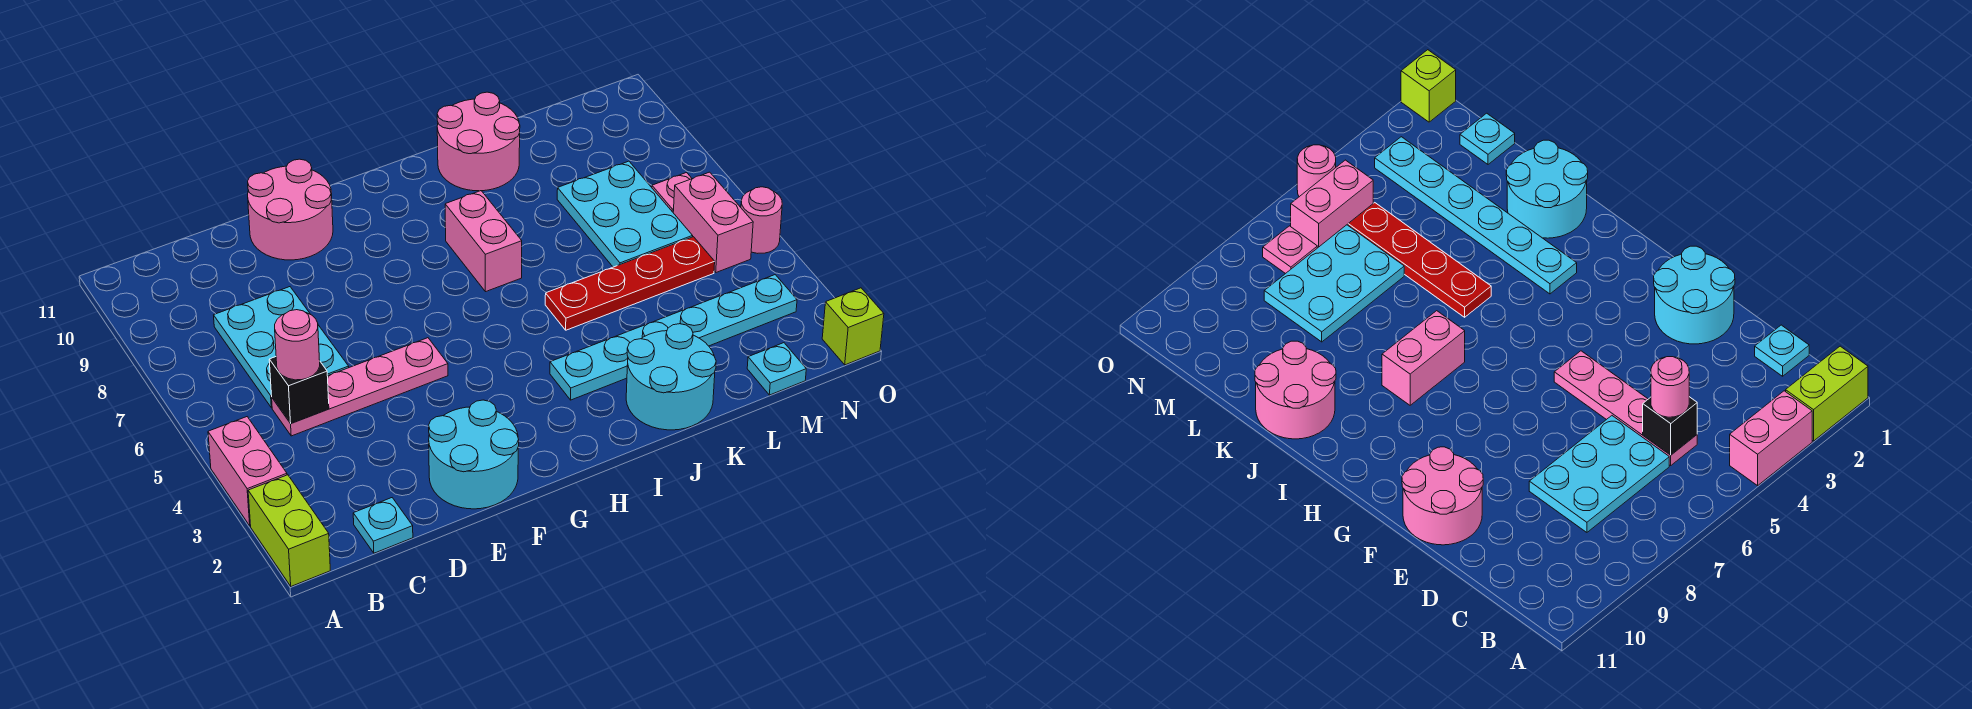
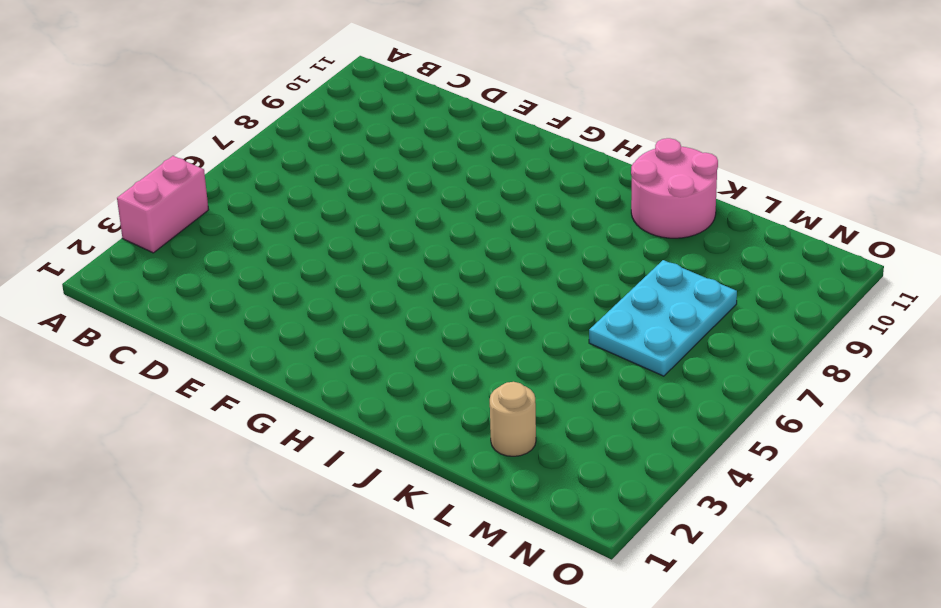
tan round brick L2 level 1 -> none
none -> lime brick A1:A2 level 1
none -> cyan plate C1 level 1
none -> pink plate C5:F5 level 1

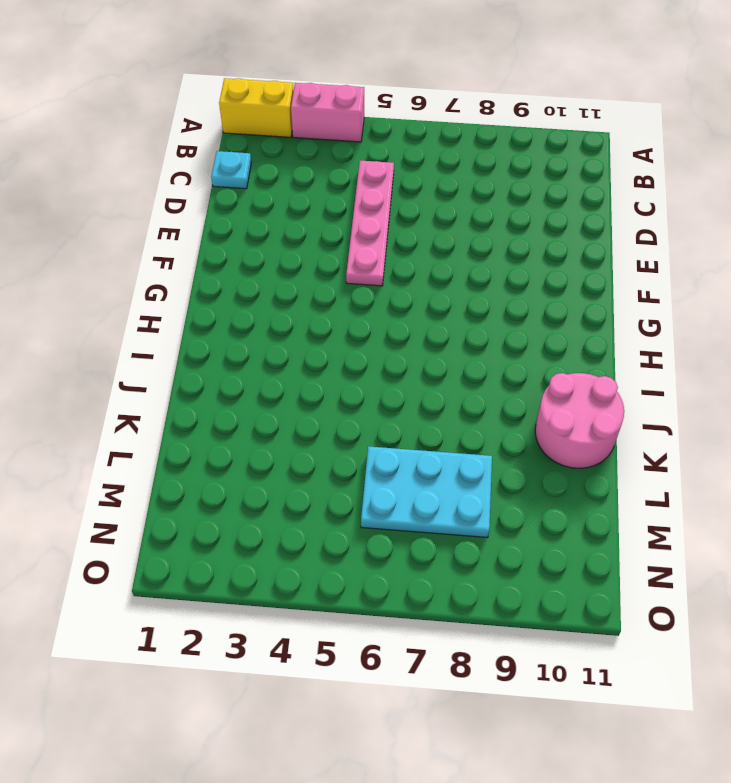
yellow brick A1:A2 level 1 -> lime brick A1:A2 level 1
none -> cyan plate C6:D8 level 1
none -> cyan round brick E1:F2 level 1
none -> pink round brick E10:F11 level 1

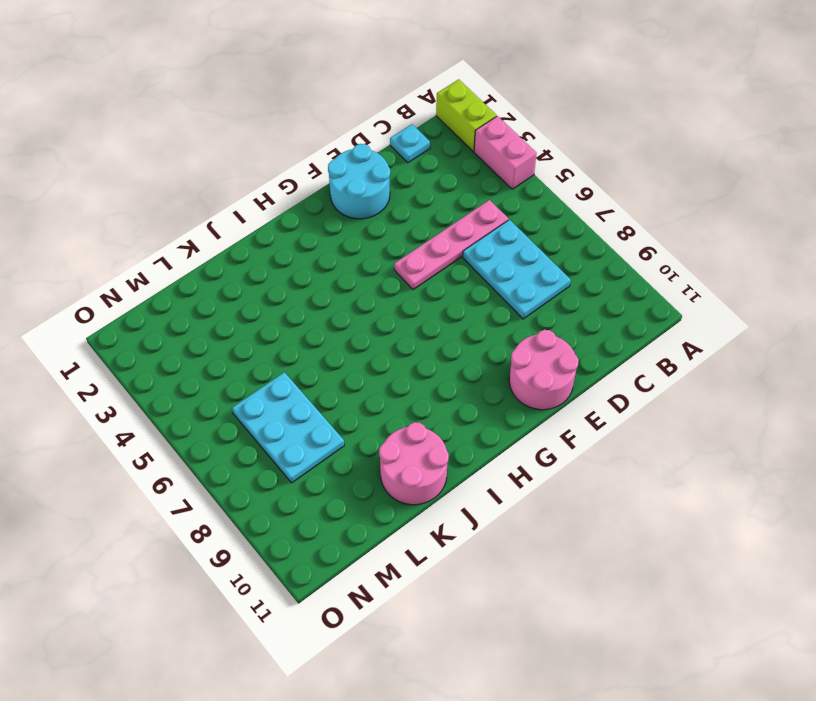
none -> cyan plate I3:N3 level 1
none -> pink brick I7:I8 level 1
none -> cyan round brick J1:K2 level 1

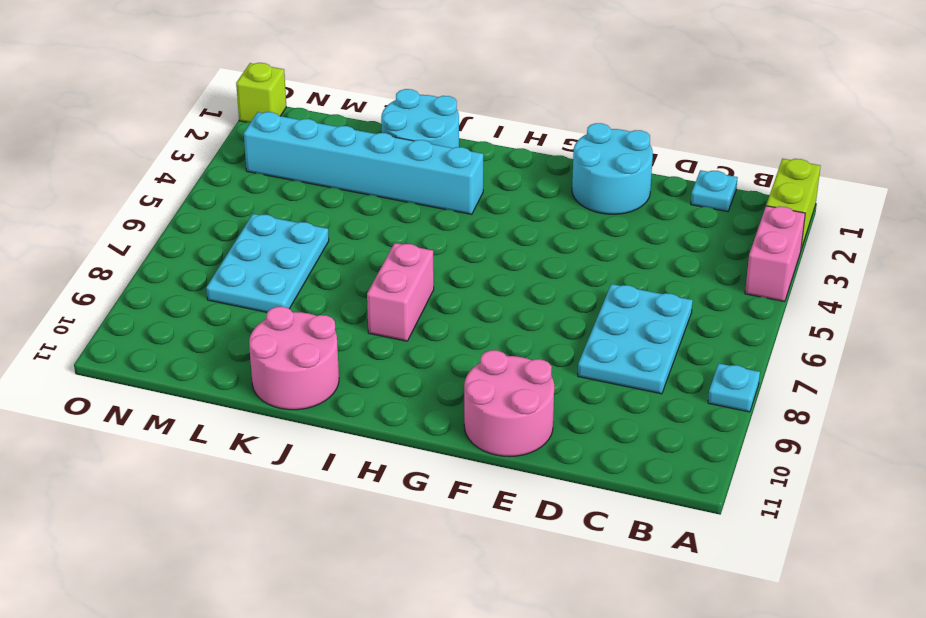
cyan plate A8 level 1 -> cyan plate M1 level 1
cyan brick I3:N3 level 1 -> cyan plate I3:N3 level 1
none -> pink plate C5:F5 level 1
none -> red plate J5:M5 level 1
none -> pink brick N5:N6 level 1

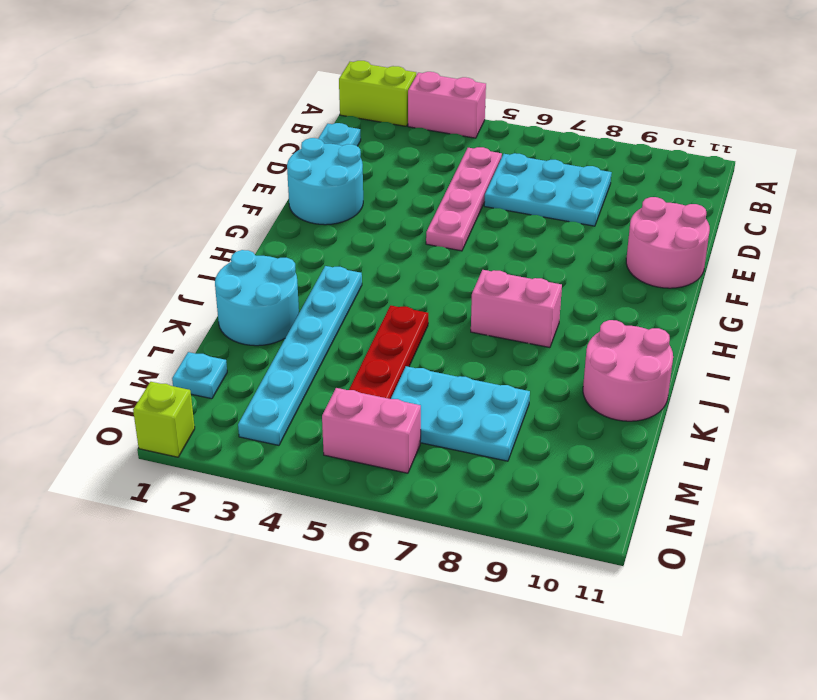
none -> pink plate N7 level 1
none -> pink round brick O5 level 1
none -> black brick C5 level 2

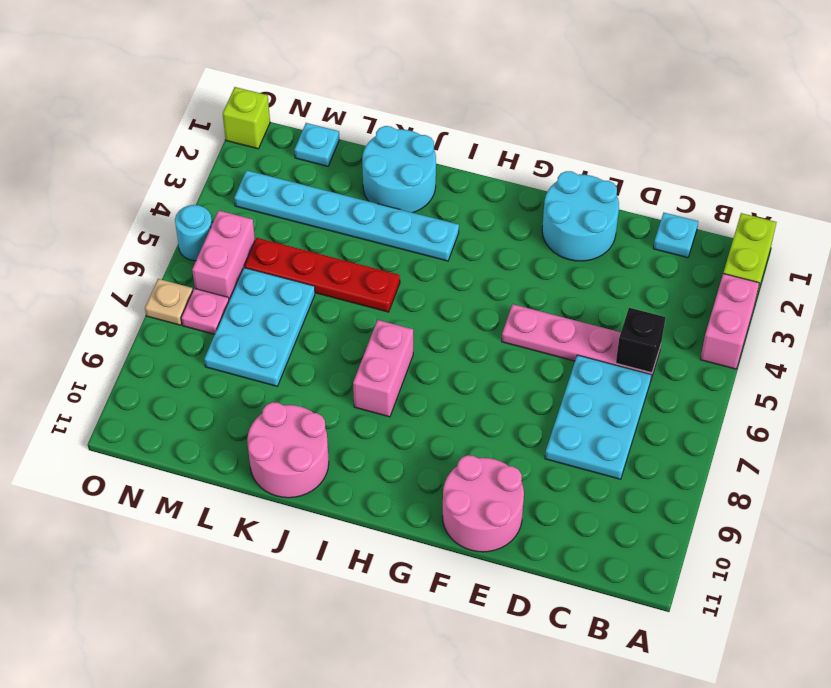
cyan round brick O5 level 1 -> pink round brick O5 level 1
tan plate O7 level 1 -> none
none -> pink round brick C5 level 3

